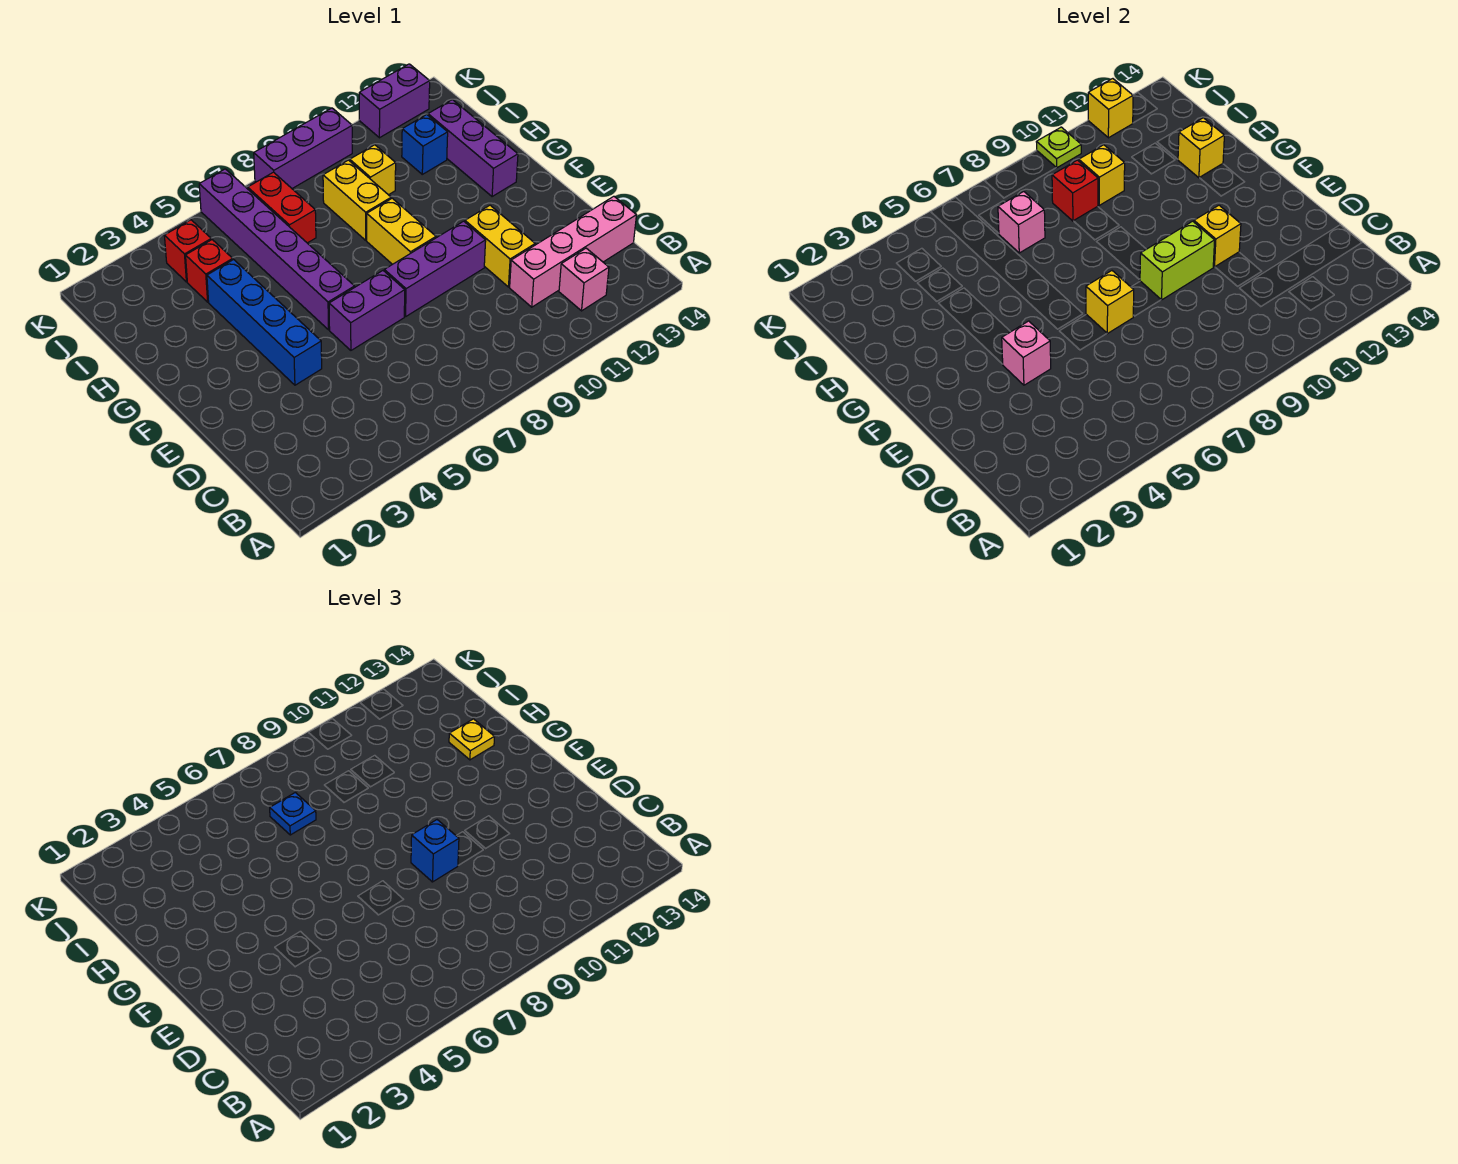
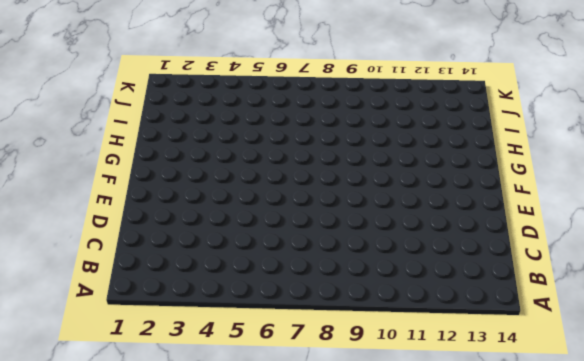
none -> pink brick B12 level 1
none -> pink brick C11:C14 level 1
none -> yellow brick D11:E11 level 1
none -> blue brick E4:H4 level 1

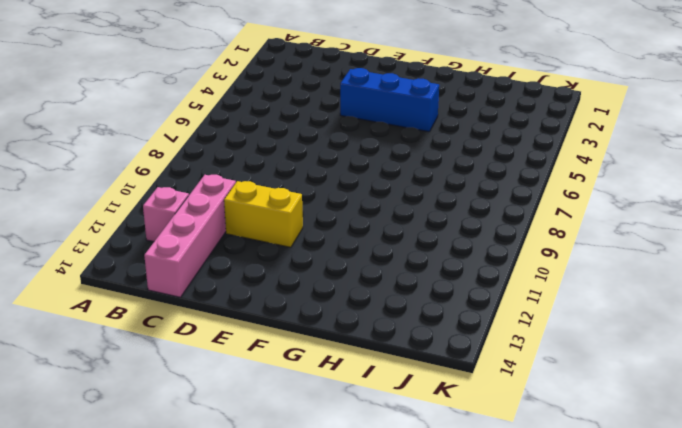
blue brick E4:G4 level 1 -> blue brick E4:H4 level 1
none -> purple brick E6:E7 level 1
none -> purple brick E8:E10 level 1
none -> purple brick F6:K6 level 1
none -> yellow brick F9:G9 level 1

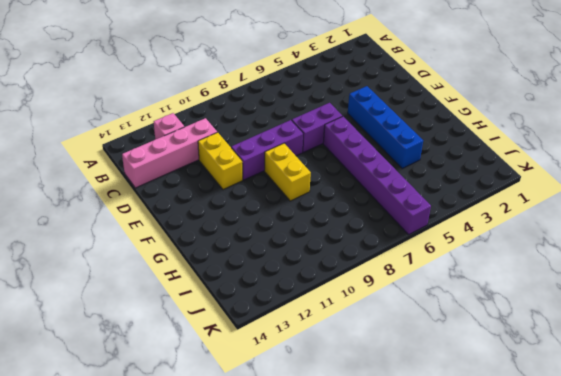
none -> purple brick G13:I13 level 1
none -> yellow brick H9:I9 level 1
none -> red brick I4 level 1
none -> red brick I7:J7 level 1

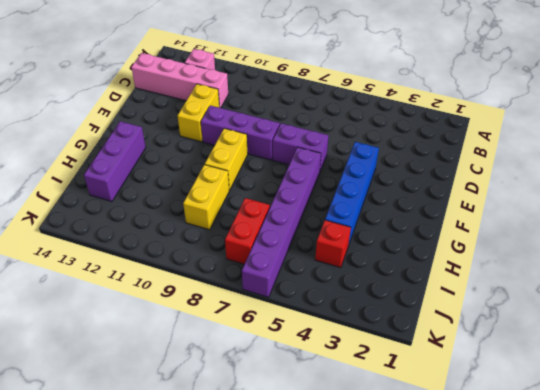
none -> yellow brick I10 level 1
none -> blue brick I12 level 1
none -> red brick J4 level 1
none -> purple brick K8:K10 level 1

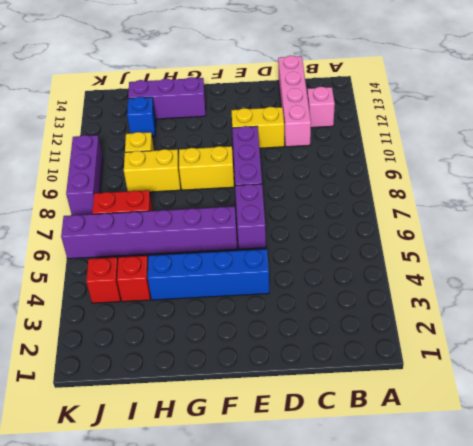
none -> purple brick K12:K13 level 1
none -> pink brick E4 level 2
none -> yellow brick E7 level 2
none -> lime brick E9:E10 level 2

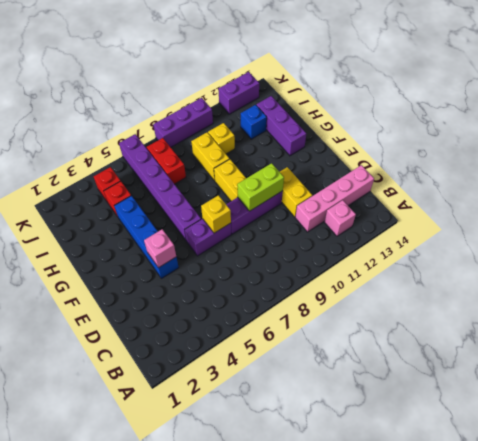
none -> yellow brick E11 level 2
none -> yellow brick H13 level 2
none -> pink brick I7 level 2
none -> red brick I9 level 2

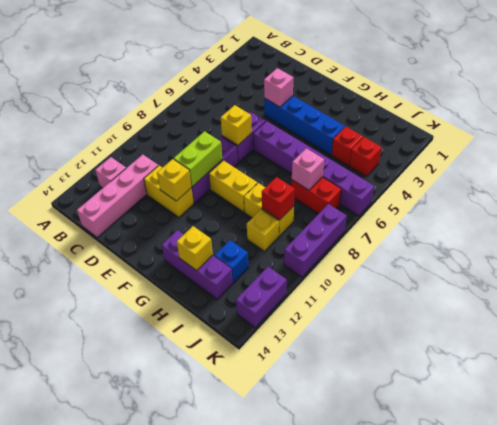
none -> yellow brick I10 level 2
none -> lime plate K10 level 2
none -> yellow brick K12 level 2
none -> blue brick E9 level 3

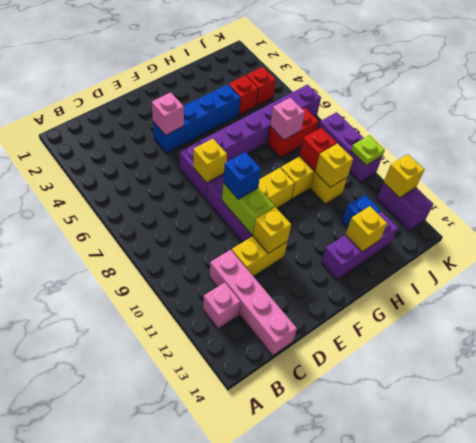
none -> yellow plate H13 level 3
none -> blue plate I7 level 3

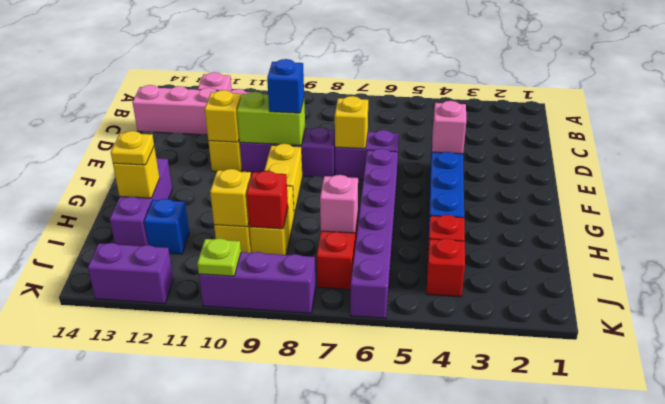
none -> yellow brick K12 level 2
none -> blue plate I7 level 3

